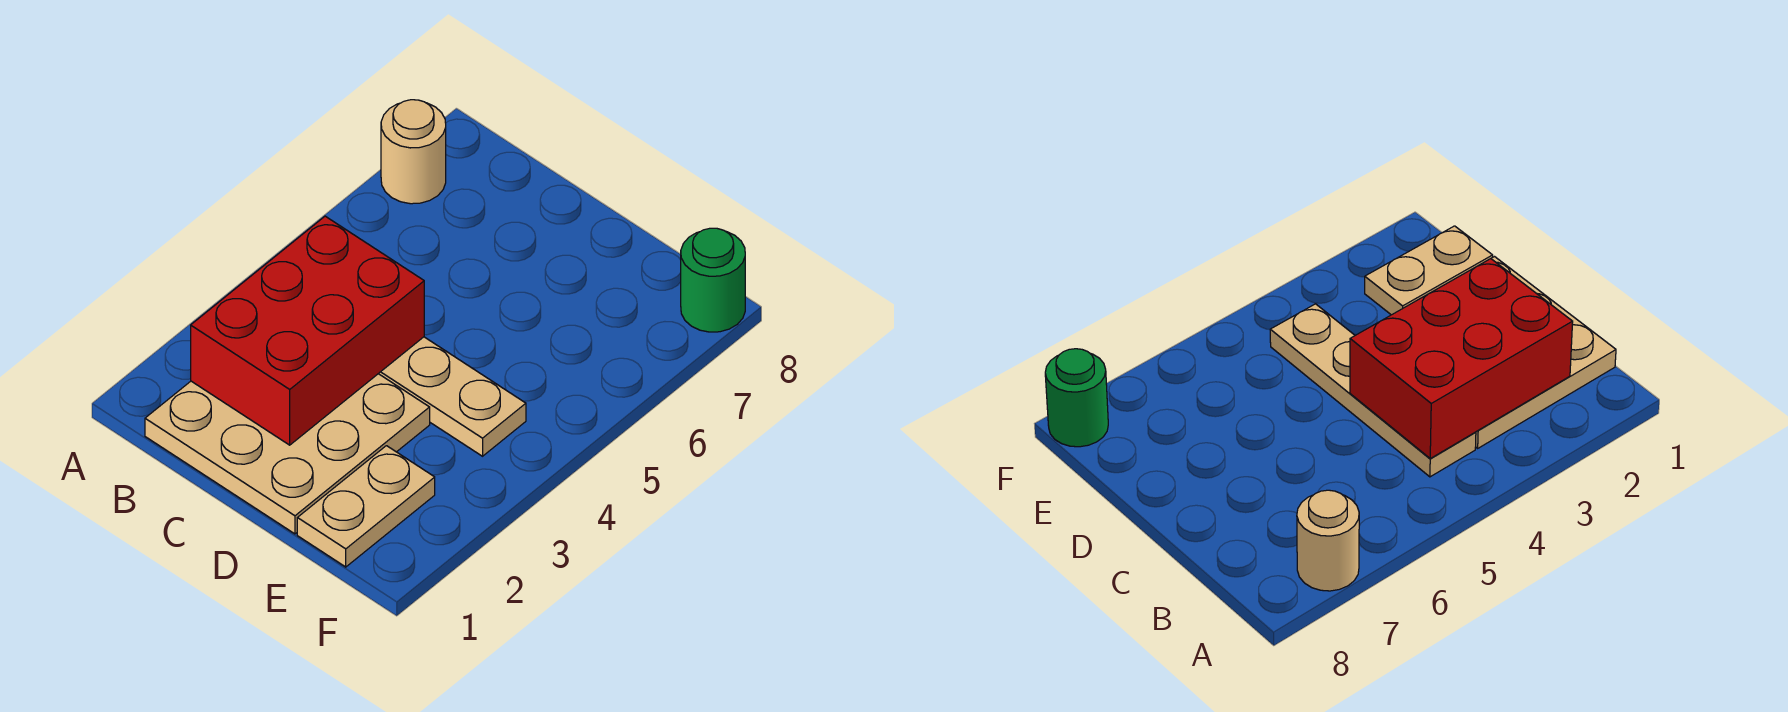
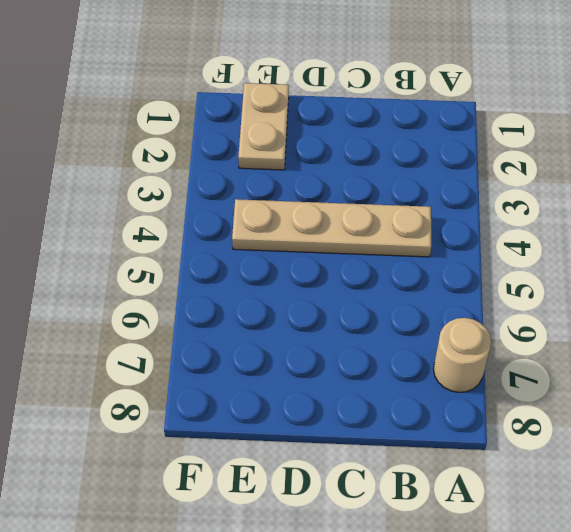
none -> tan plate B1:D3 level 1
none -> green round brick F8 level 1

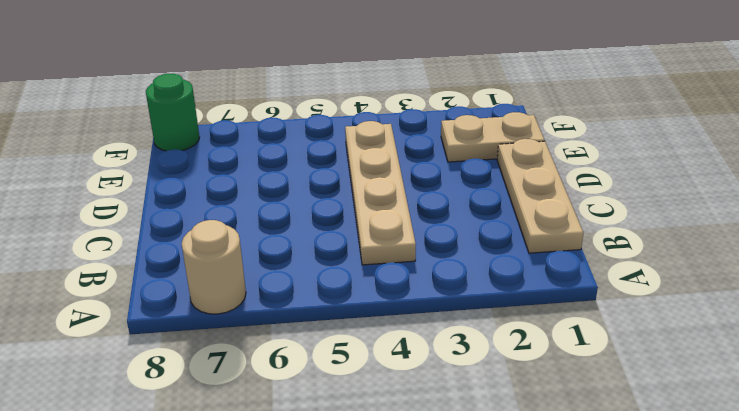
tan plate B1:D1 level 1 -> tan plate B1:D3 level 1
none -> red brick B2:C4 level 2

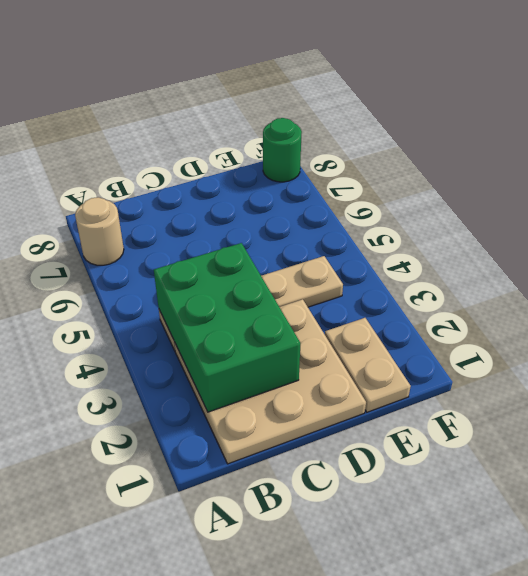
green brick B2:C4 level 2 -> red brick B2:C4 level 2

